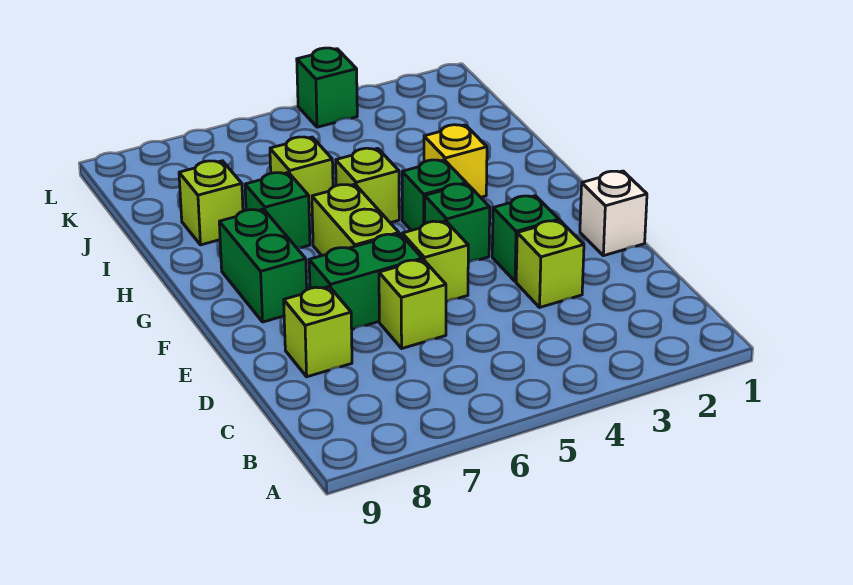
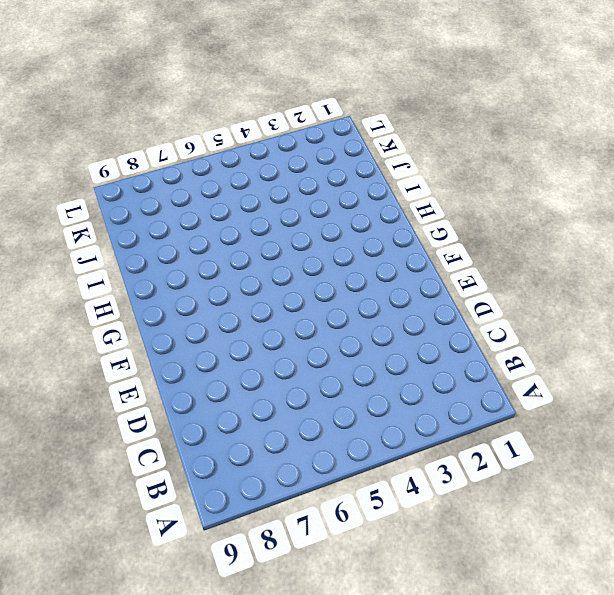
none -> lime brick D3 level 1
none -> lime brick D6 level 1
none -> lime brick D8 level 1

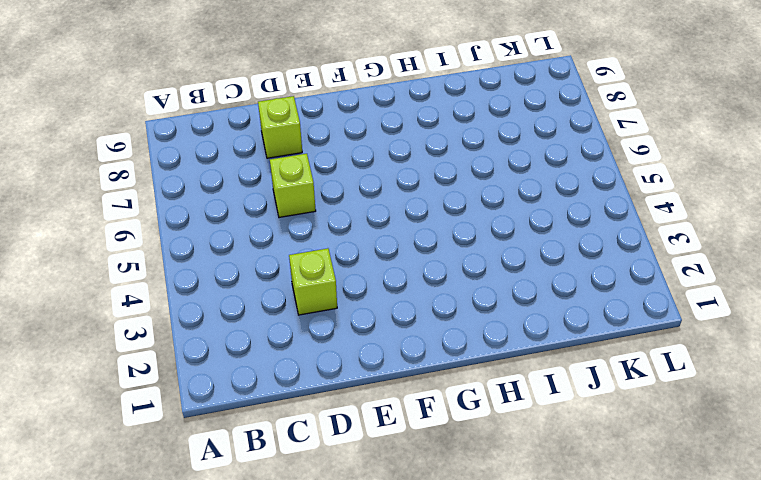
none -> white brick E1 level 1
none -> green brick E3 level 1
none -> lime brick E5 level 1

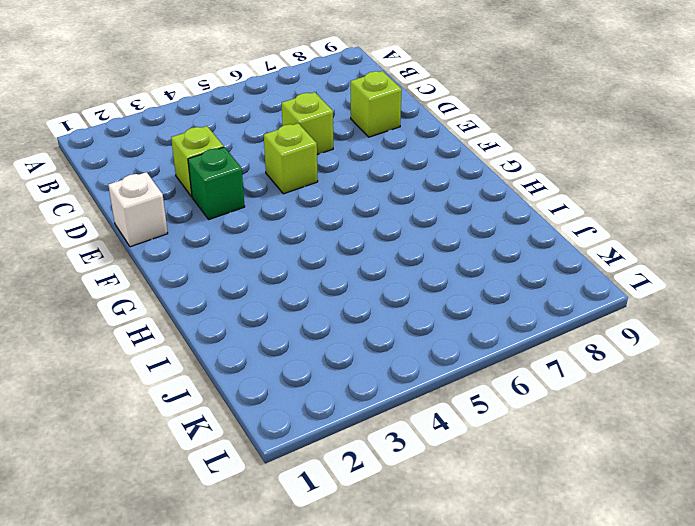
none -> green brick E6:E7 level 1
none -> green brick F4 level 1
none -> lime brick F6:G6 level 1

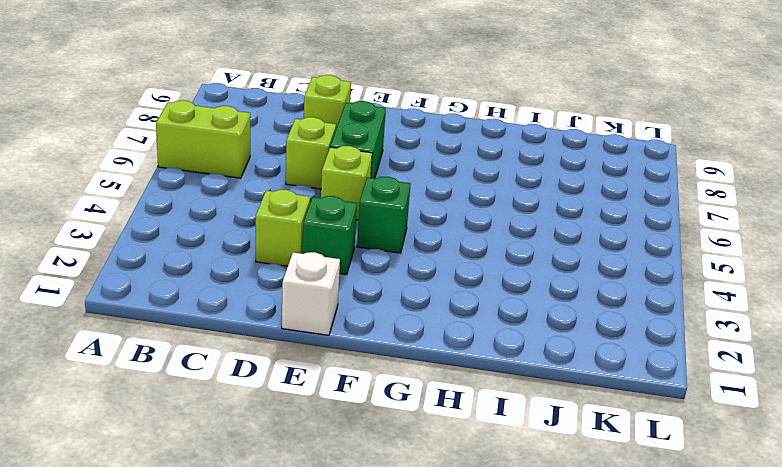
lime brick A6:B6 level 1 -> lime brick F6:G6 level 1
none -> green brick F8:G8 level 1
none -> green brick G4 level 1
none -> yellow brick H3 level 1

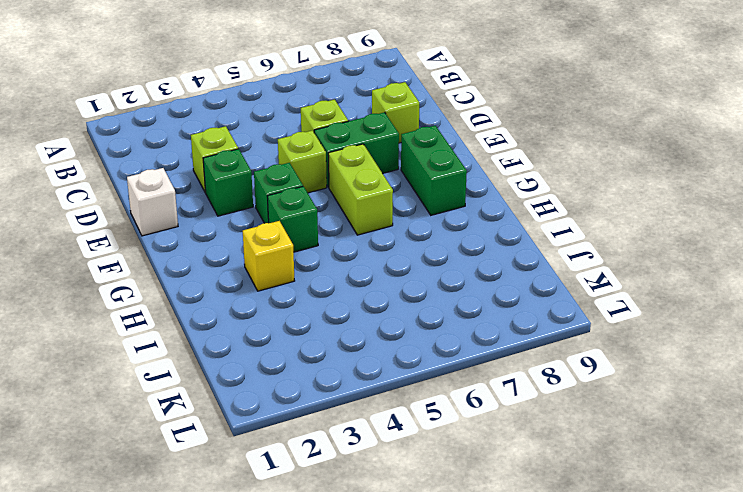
none -> lime brick H5 level 1
none -> green brick H7 level 1
none -> lime brick I6 level 1

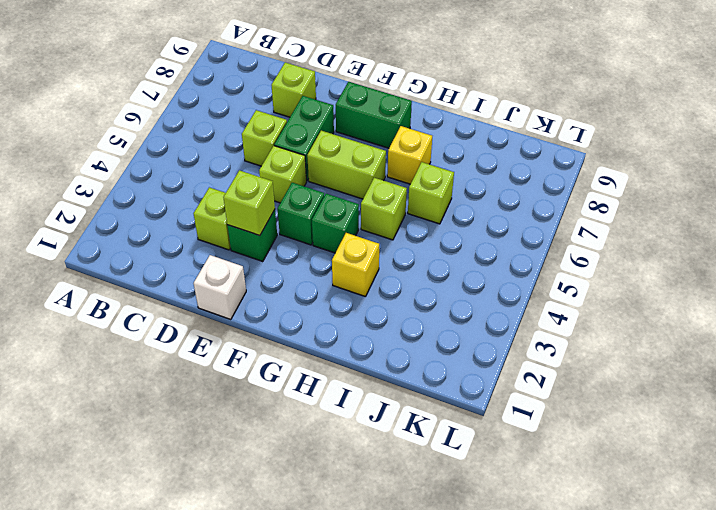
lime brick E3 level 2 -> lime brick I8 level 1
yellow brick H7 level 1 -> green brick H7 level 1
none -> green brick L4 level 1

